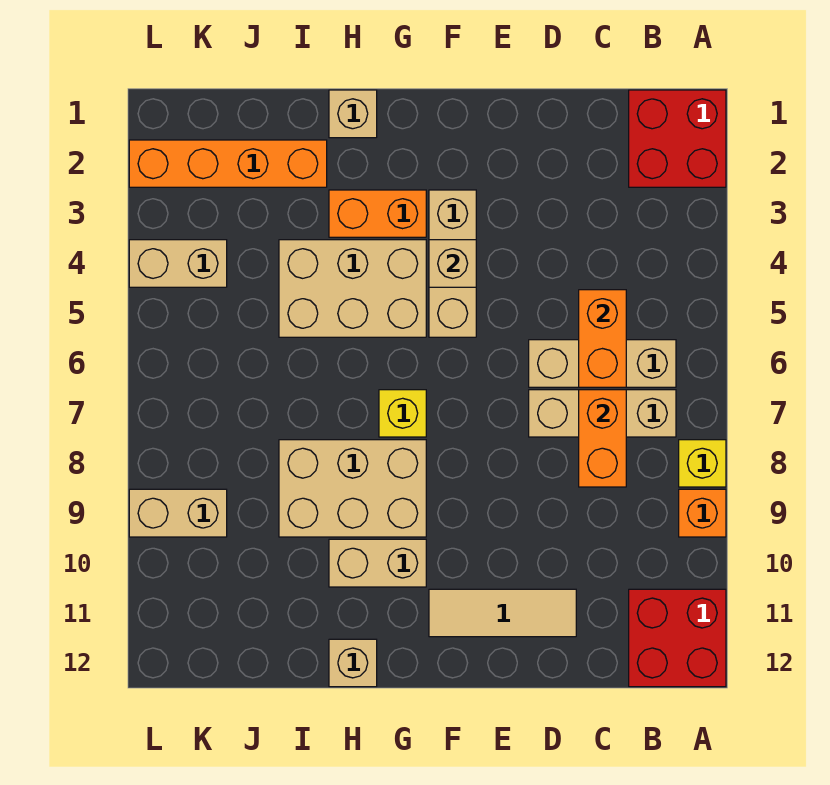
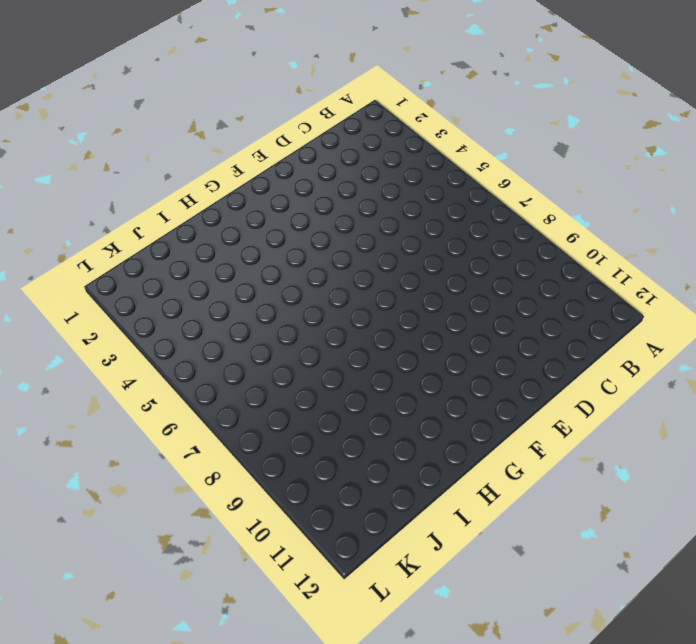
none -> red brick A1:B2 level 1
none -> yellow brick A8 level 1
none -> orange brick A9 level 1

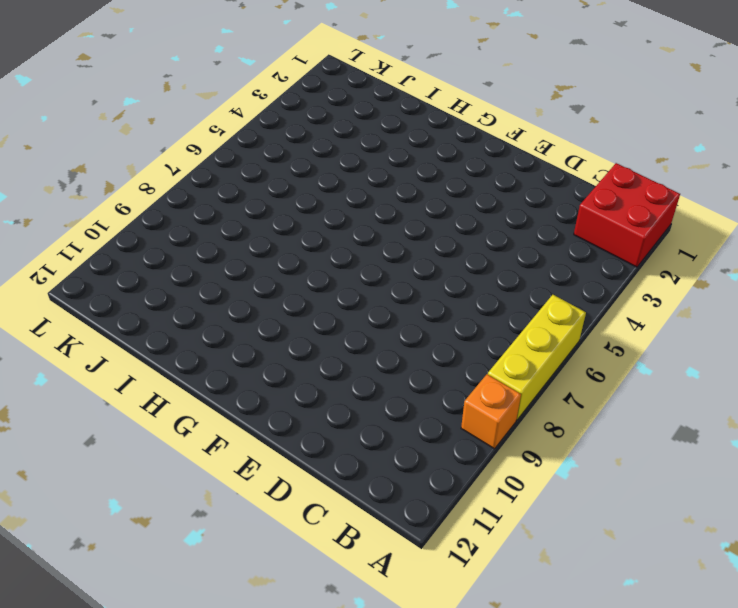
yellow brick A6:A8 level 1 -> yellow brick A8 level 1
none -> red brick A11:B12 level 1
none -> tan brick B6:D6 level 1
none -> tan brick B7:D7 level 1

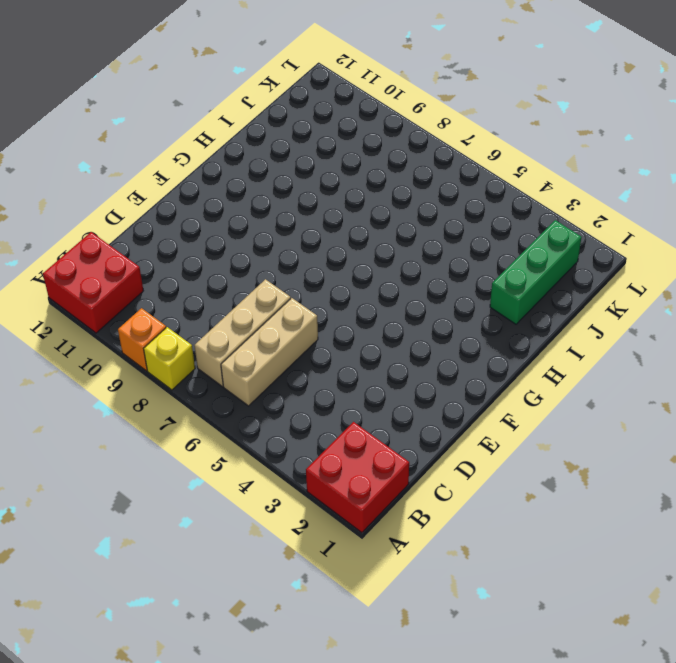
green brick I2:K2 level 1 -> orange brick I2:L2 level 1
none -> tan tile D11:F11 level 1
none -> tan brick F3:F5 level 1
none -> orange brick G3:H3 level 1

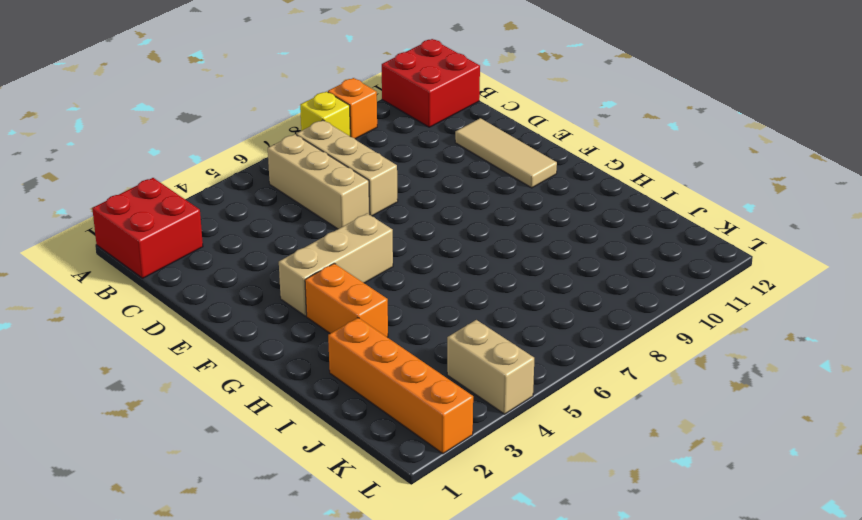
none -> tan brick G4:I5 level 1
none -> yellow brick G7 level 1
none -> tan brick G8:I9 level 1

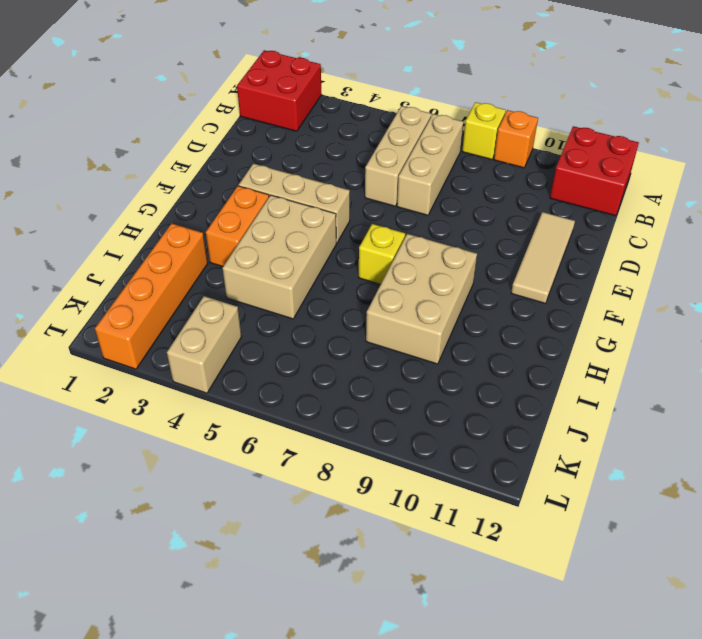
none -> tan brick G10:H10 level 1
none -> tan brick H1 level 1
none -> tan brick H12 level 1

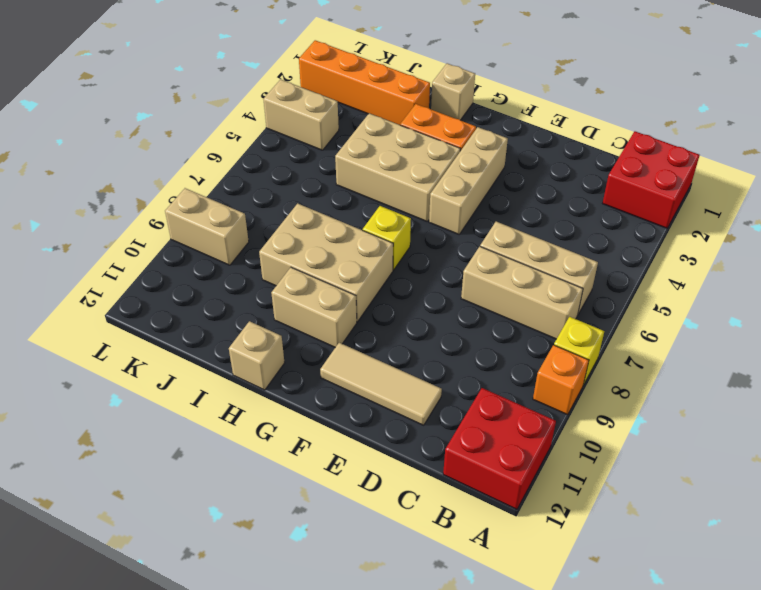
none -> orange brick C5:C6 level 2
none -> orange brick C7:C8 level 2
none -> tan brick F4 level 2

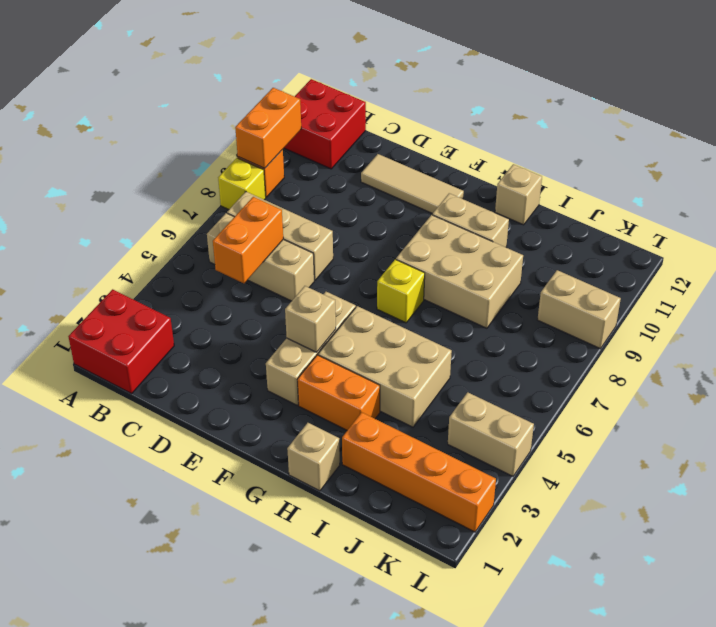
orange brick A9:A10 level 2 -> orange brick C7:C8 level 2

